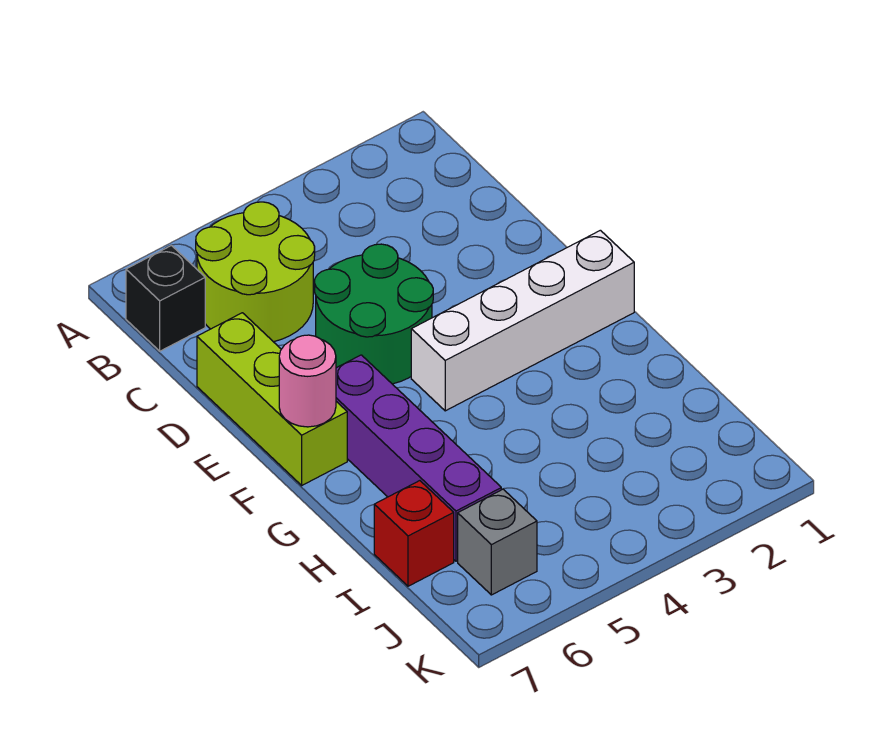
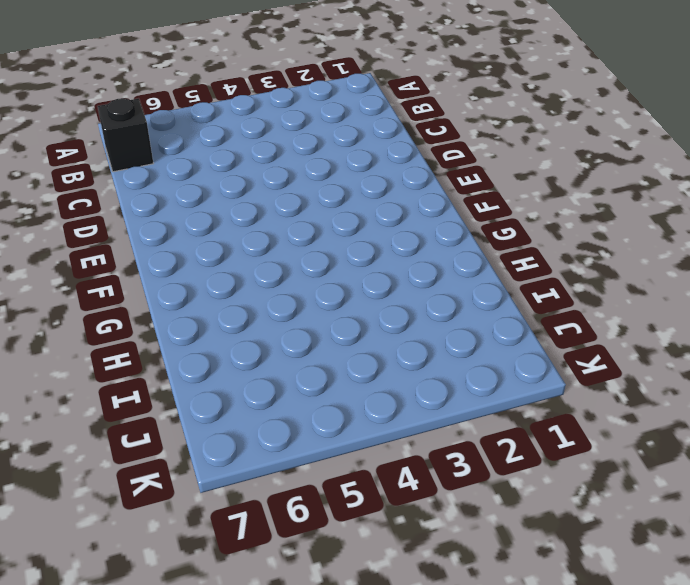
none -> lime round brick B5:C6 level 1
none -> green round brick D4:E5 level 1

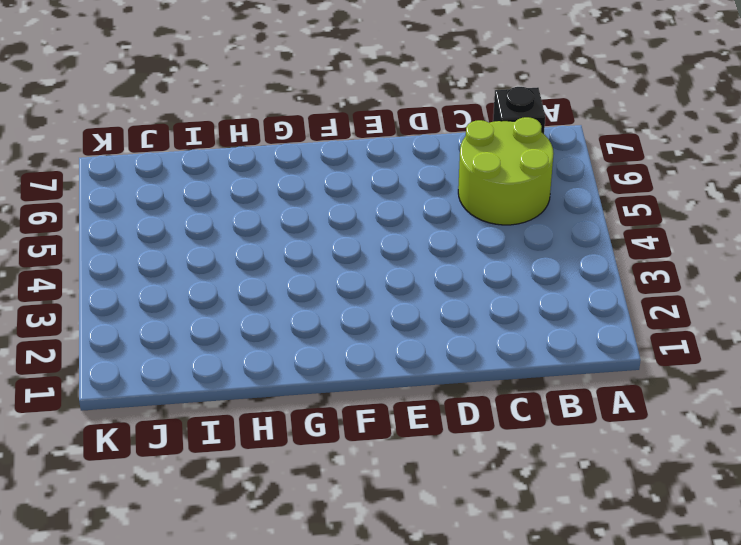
none -> green round brick D4:E5 level 1
none -> lime brick D7:F7 level 1

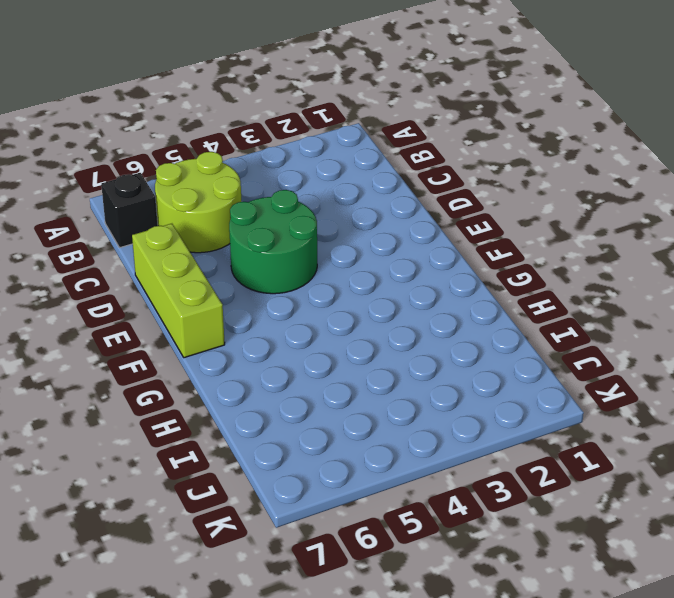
none -> white brick F1:F4 level 1
none -> purple brick F6:I6 level 1

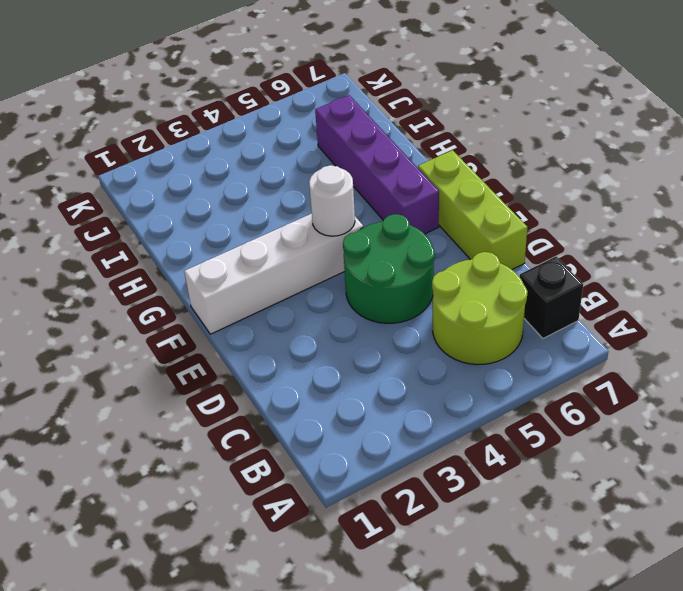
white round brick F4 level 2 -> none
none -> red brick I7 level 1
none -> grey brick J6 level 1

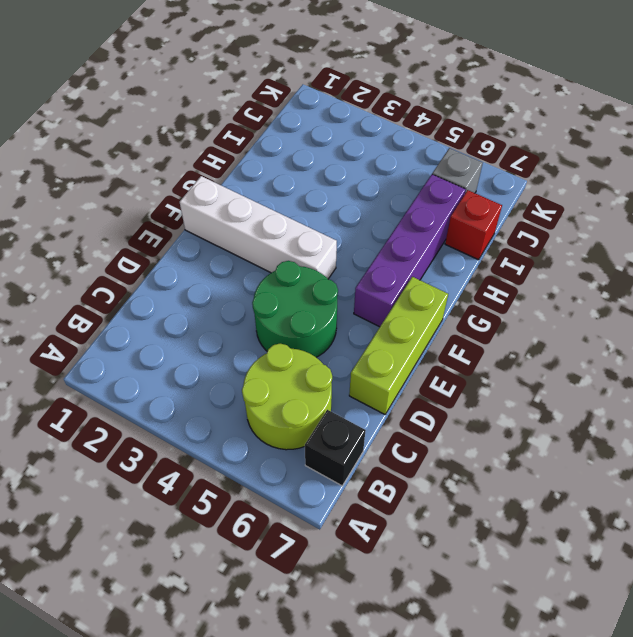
none -> pink round brick F7 level 2

